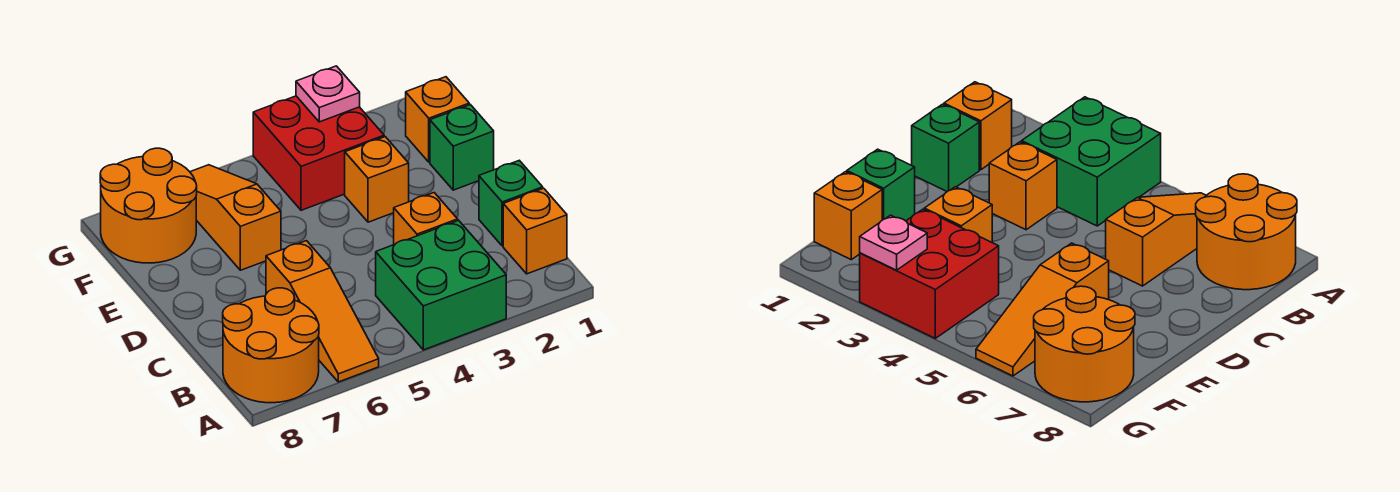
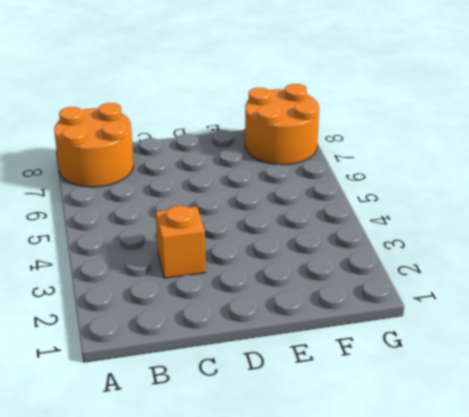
none -> green brick A3:B4 level 1
none -> orange slope A6:C6 level 1 top C
none -> orange brick B1 level 1

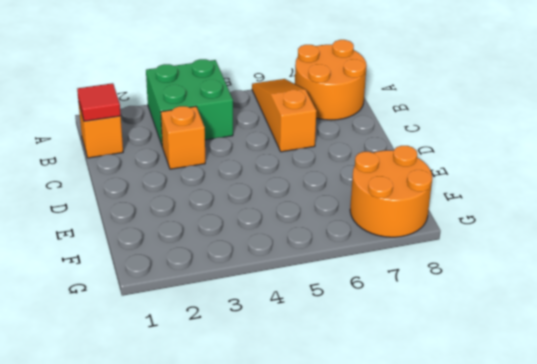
red tile B1 level 2 -> none
none -> green brick C1 level 1
none -> green brick E1 level 1
none -> orange brick E3 level 1

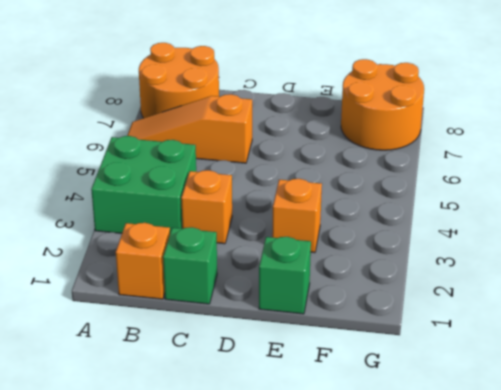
none -> orange slope E6:G6 level 1 top E
none -> orange brick F1 level 1
none -> red brick F3:G4 level 1

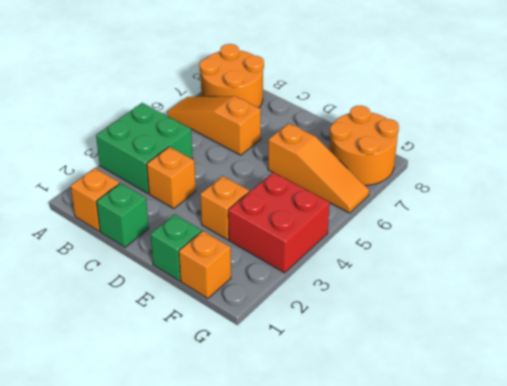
none -> pink plate G3 level 2

